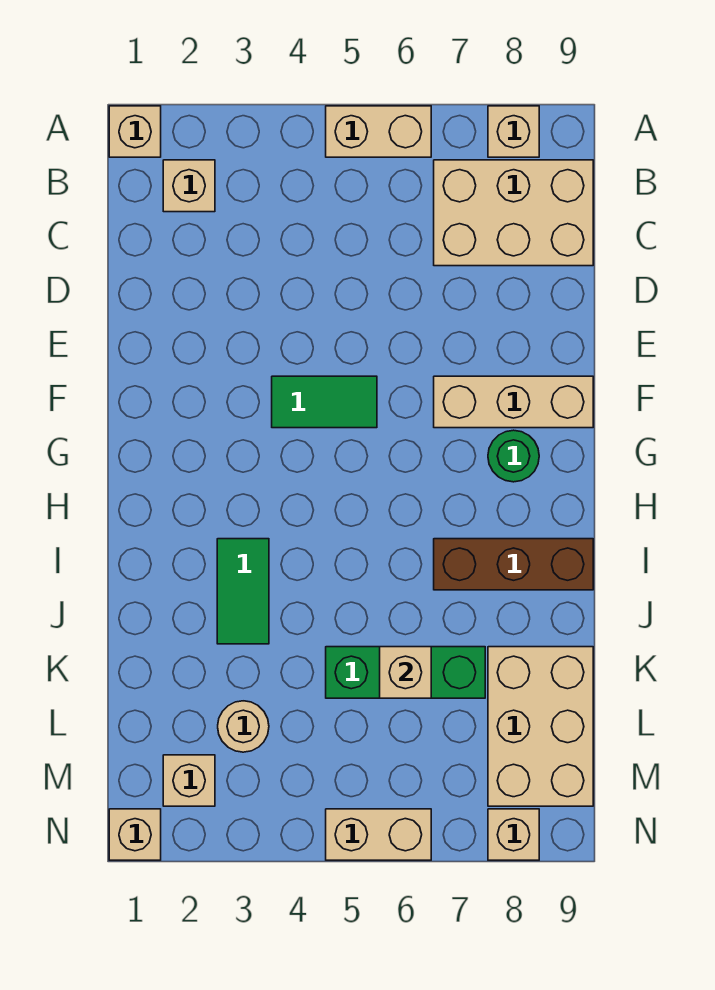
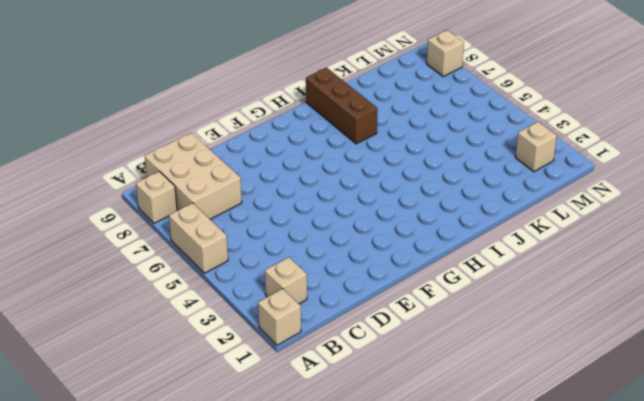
none -> green tile F4:F5 level 1
none -> tan brick F7:F9 level 1
none -> green round brick G8 level 1

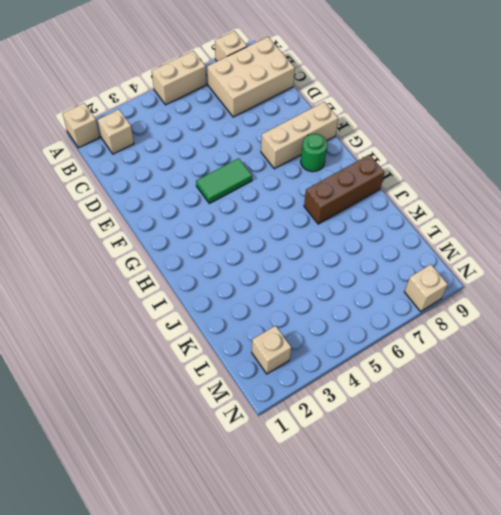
none -> green tile I3:J3 level 1
none -> green brick K5:K7 level 1
none -> tan brick K8:M9 level 1

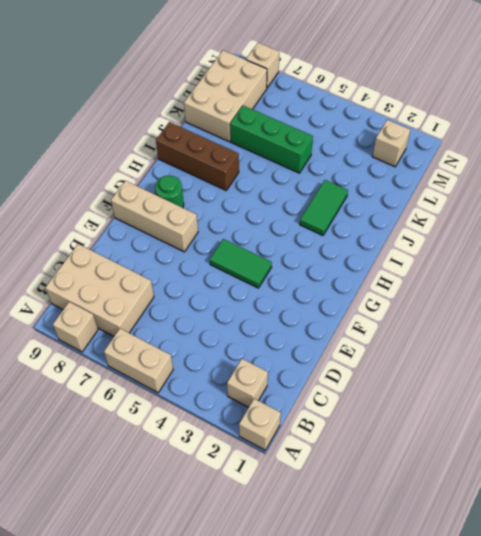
none -> tan round brick L3 level 1
none -> tan brick N1 level 1
none -> tan brick N5:N6 level 1

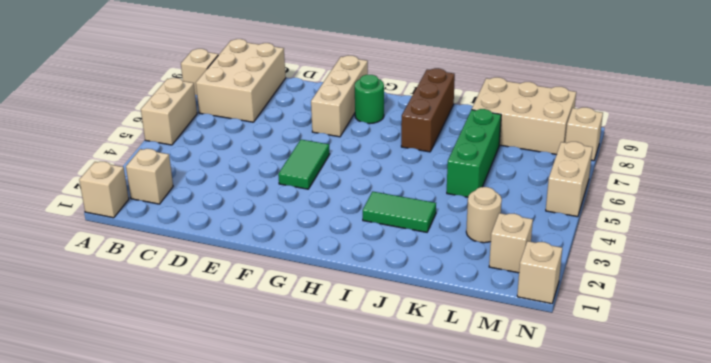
none -> tan brick K6 level 2

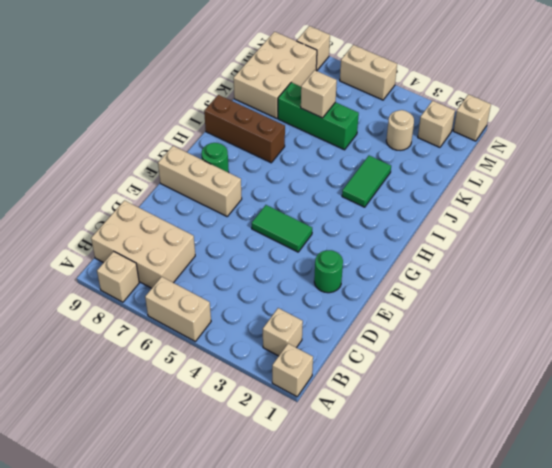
green round brick E2 level 1 -> none

